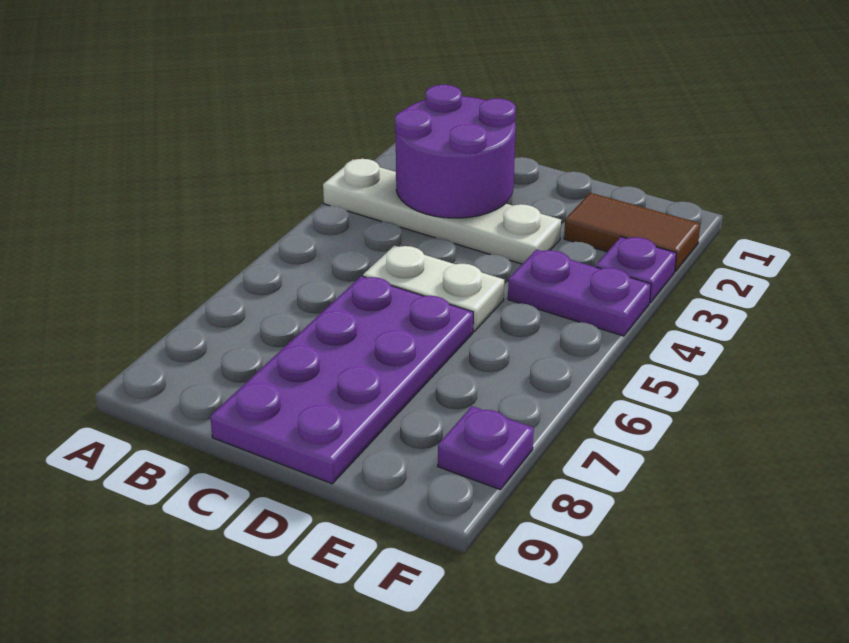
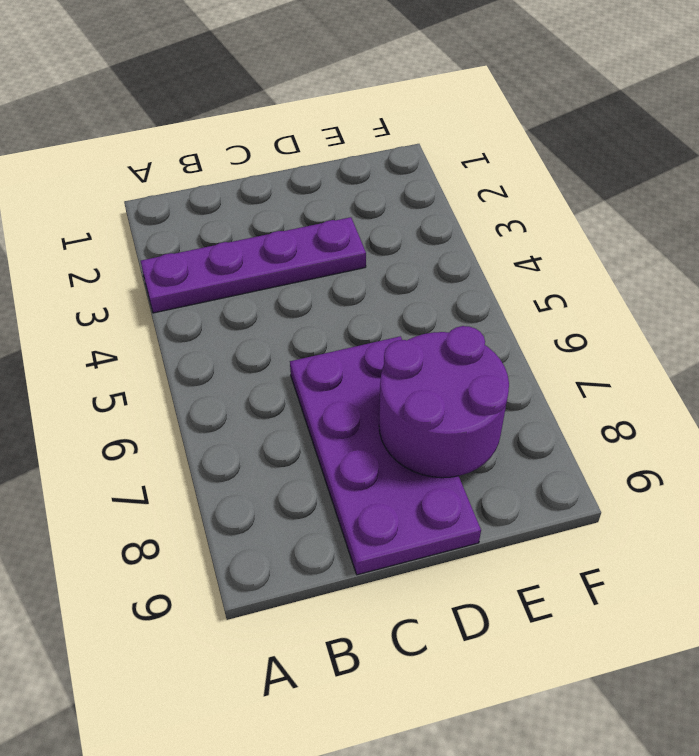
purple plate A3:D3 level 1 -> white plate A3:D3 level 1
purple round brick D7:E8 level 2 -> purple round brick B2:C3 level 2
none -> white plate C5:D5 level 1
none -> brown tile E2:F2 level 1

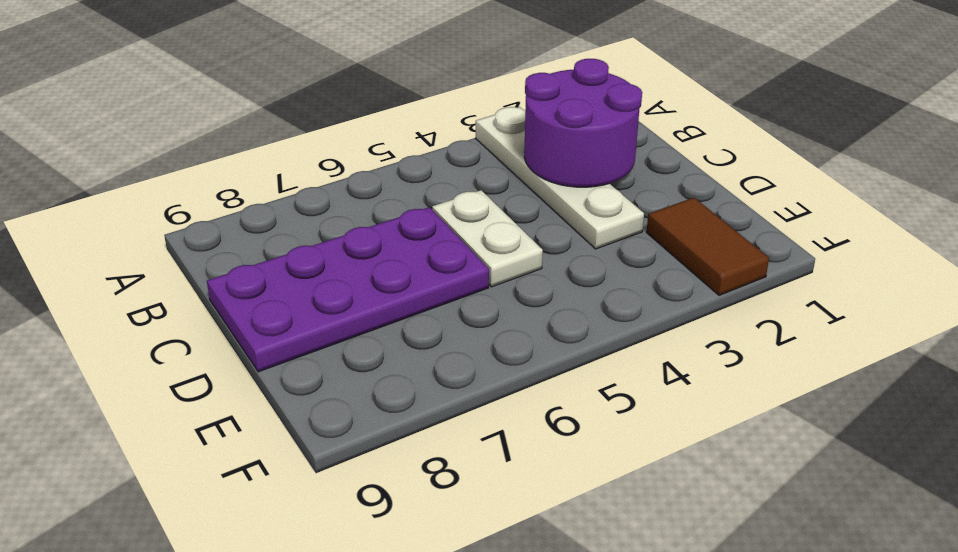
none -> purple plate E4:F4 level 1
none -> purple plate F3 level 1

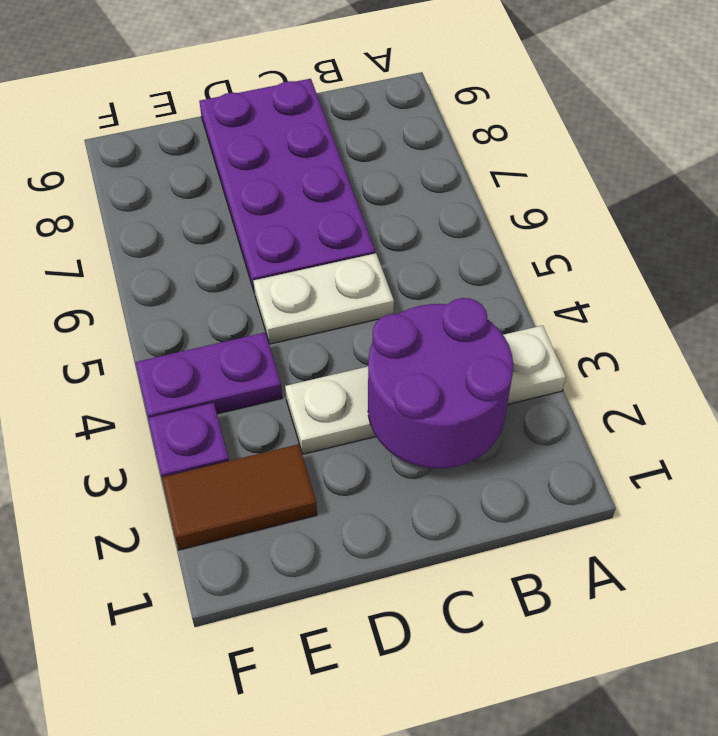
none -> purple plate F8 level 1

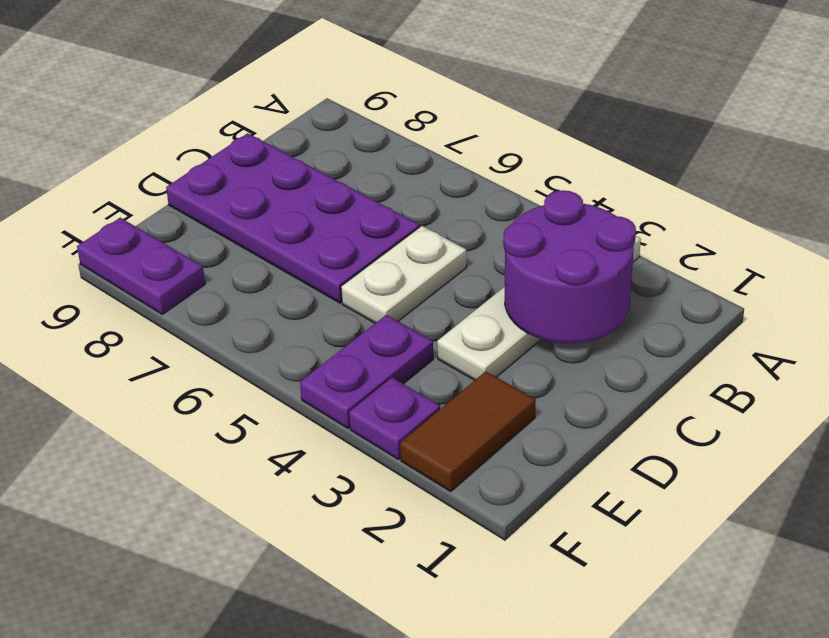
purple plate F8:F9 level 1 -> purple plate F8 level 1

